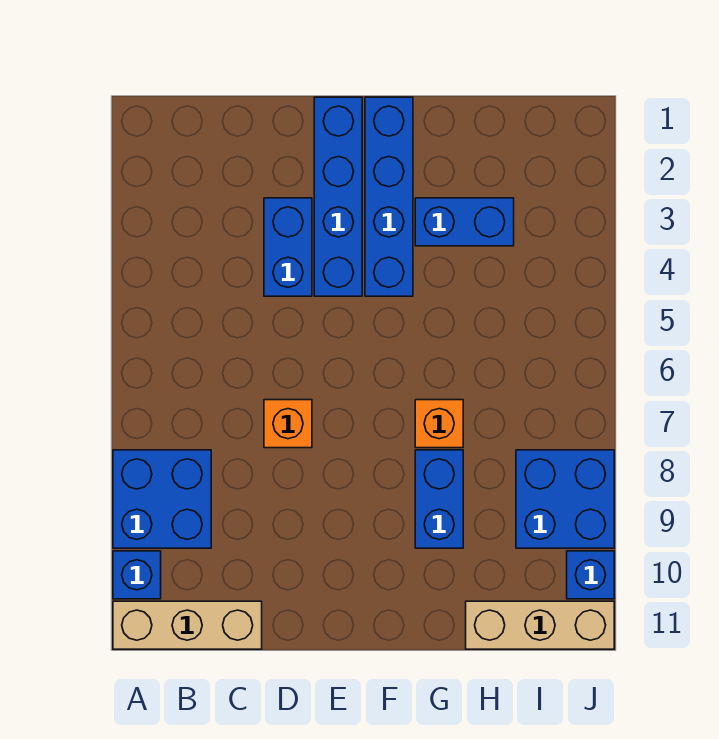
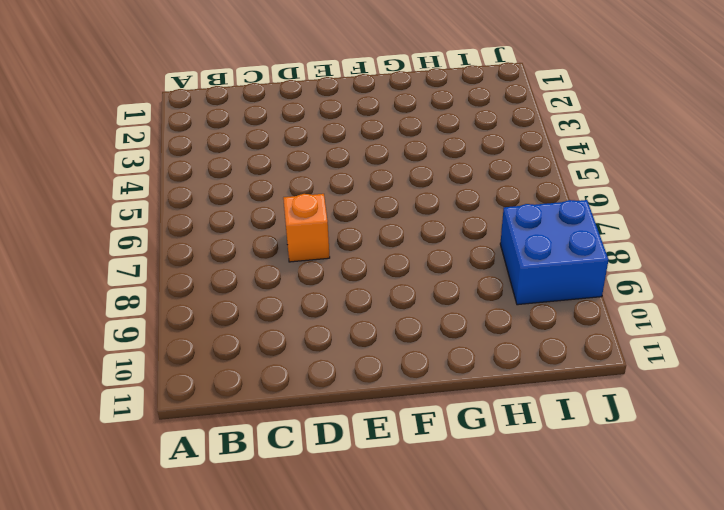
none -> blue brick A8:B9 level 1
none -> blue brick A10 level 1
none -> tan brick A11:C11 level 1

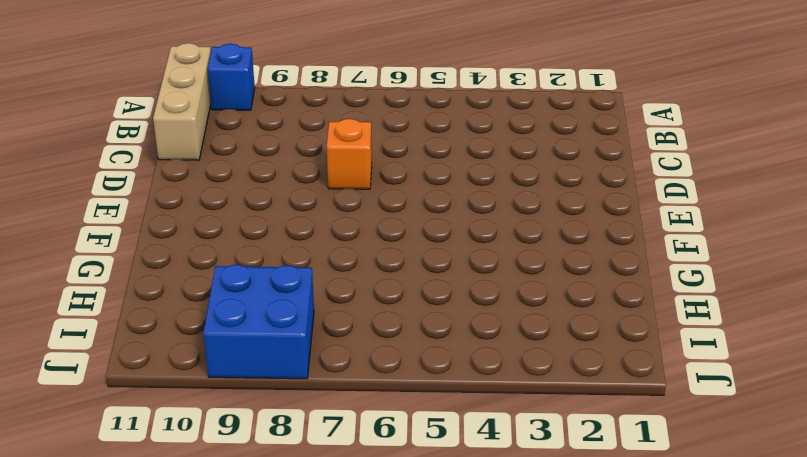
none -> blue brick A8:B9 level 1
none -> blue brick D3:D4 level 1
none -> blue brick E1:E4 level 1

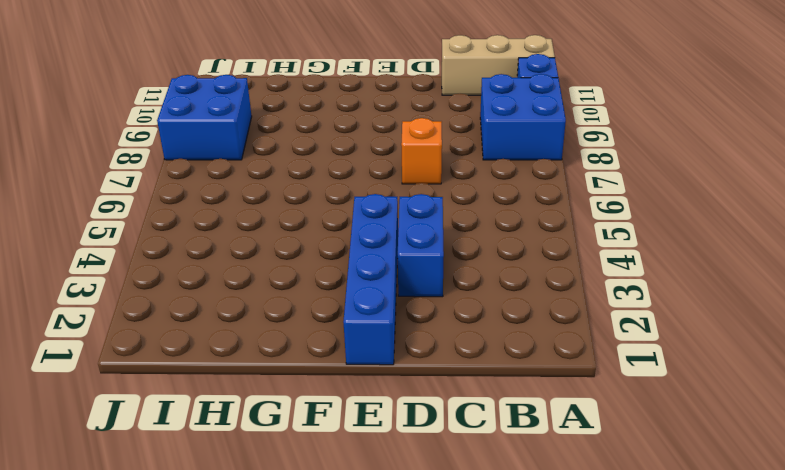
none -> blue brick F1:F4 level 1
none -> blue brick G3:H3 level 1
none -> orange brick G7 level 1

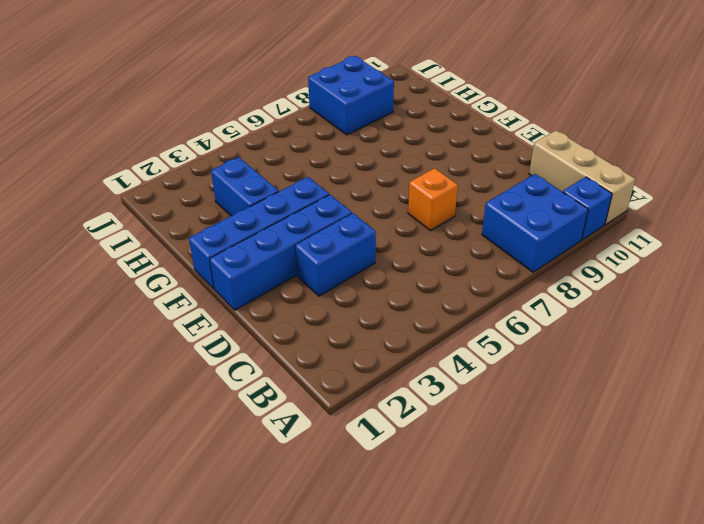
none -> orange brick G7 level 1
none -> blue brick G8:G9 level 1
none -> tan brick H11:J11 level 1

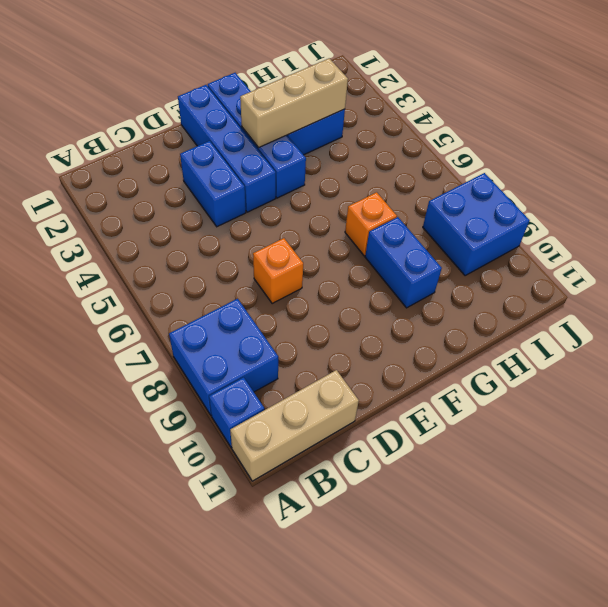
tan brick F3:H3 level 2 -> tan brick H11:J11 level 1
none -> blue brick J10 level 1

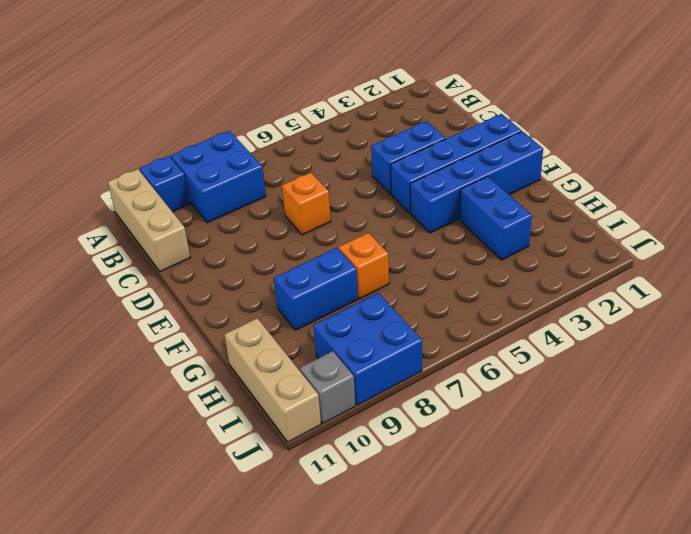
grey brick J10 level 1 -> blue brick J10 level 1

